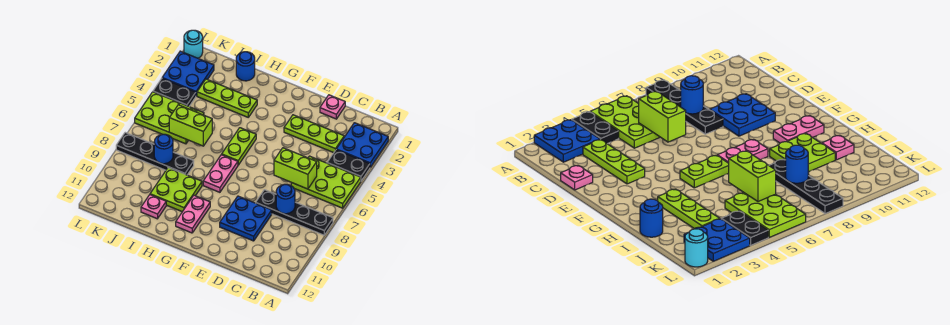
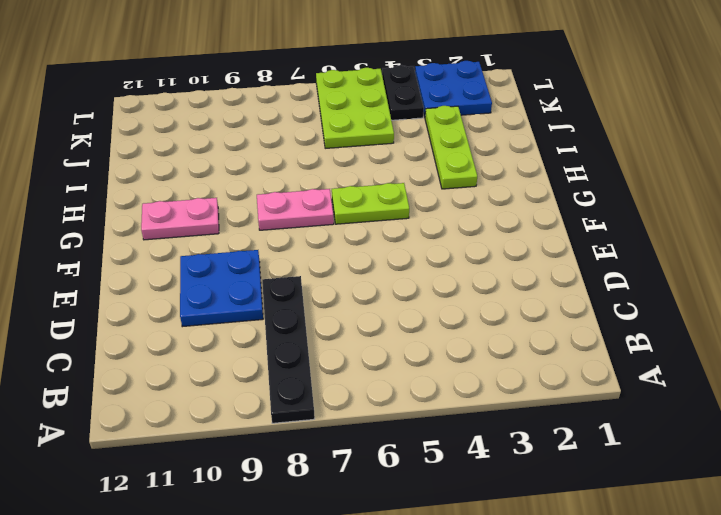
none -> blue plate A2:B3 level 1
none -> black plate A4:B4 level 1
none -> lime plate A5:C6 level 1

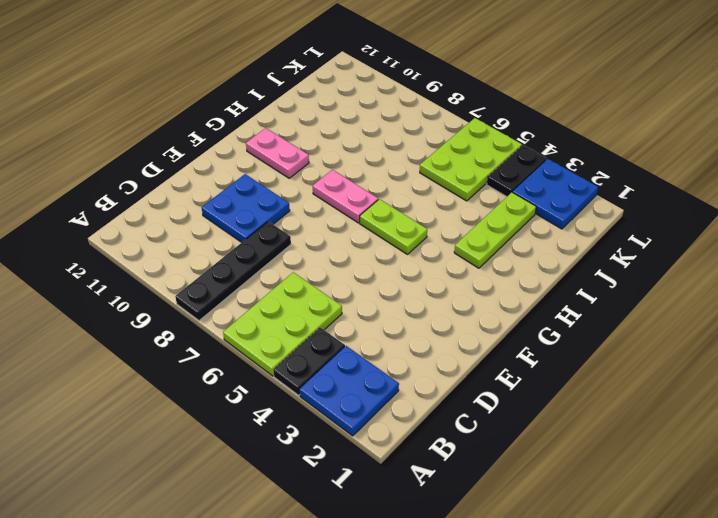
none -> lime plate C3:E3 level 1
none -> pink plate D1 level 1
none -> lime plate H9:I10 level 1

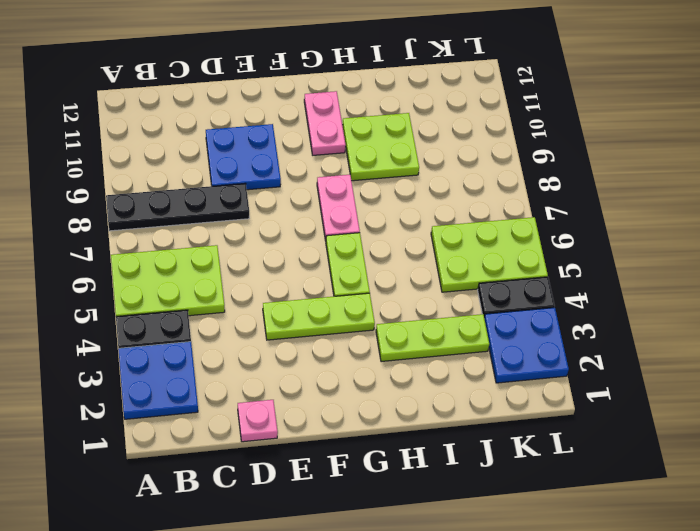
lime plate E4:G4 level 1 -> lime plate C3:E3 level 1
none -> blue round brick I1 level 1
none -> black plate I8:L8 level 1
none -> pink plate I11 level 1

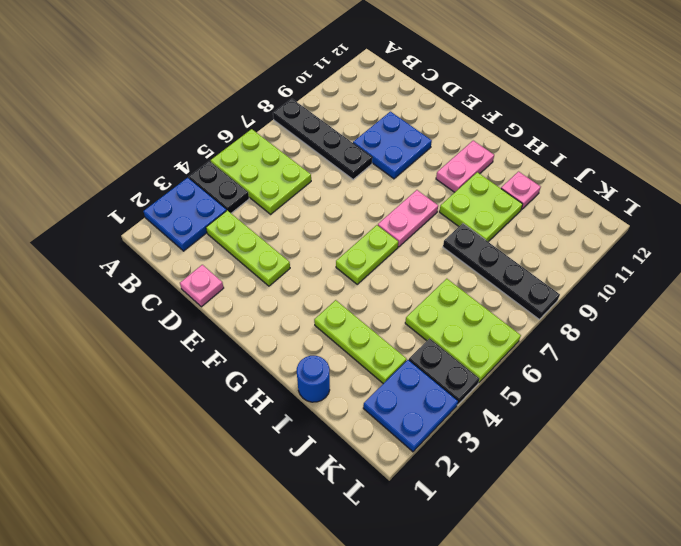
none -> cyan round brick L1 level 1
none -> lime brick C6:D6 level 2
none -> blue round brick C8 level 2

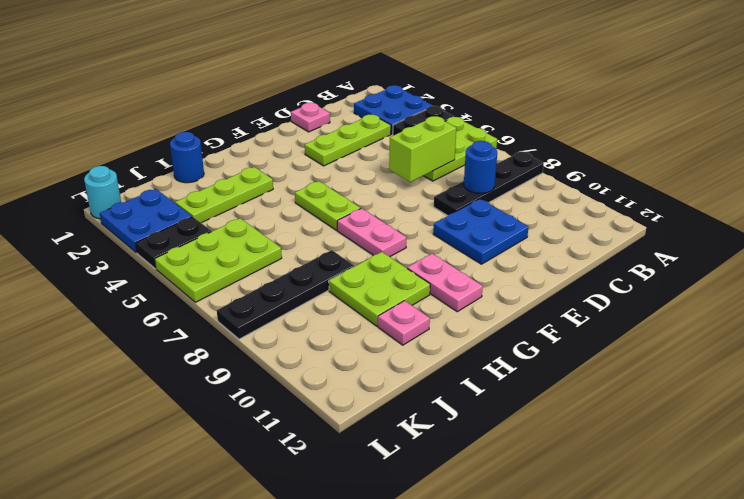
none -> lime brick I6:J6 level 2
none -> blue round brick J8 level 2

